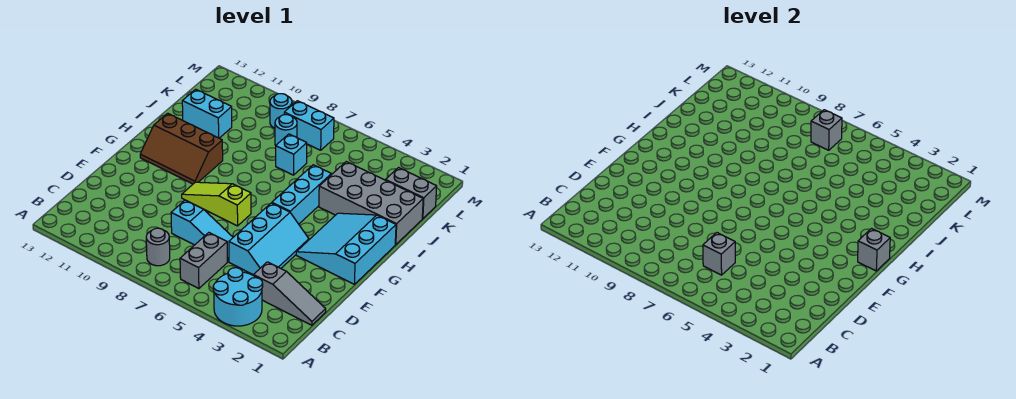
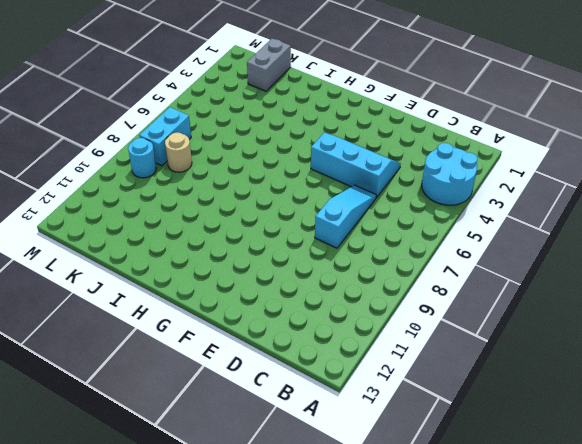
tan round brick K8 level 1 -> cyan round brick K8 level 1
none -> grey brick B6:C6 level 1
none -> grey round brick B8 level 1
none -> grey slope C1:C3 level 1 top 3

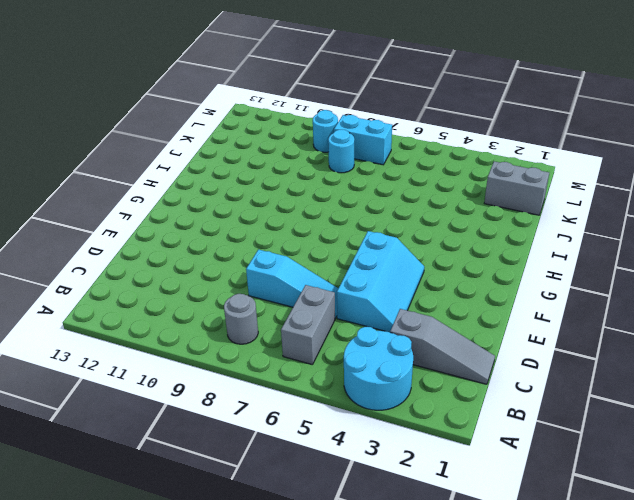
none -> cyan slope F1:H3 level 1 top 1
none -> lime slope F7:F9 level 1 top 7
none -> cyan brick G5:I5 level 1

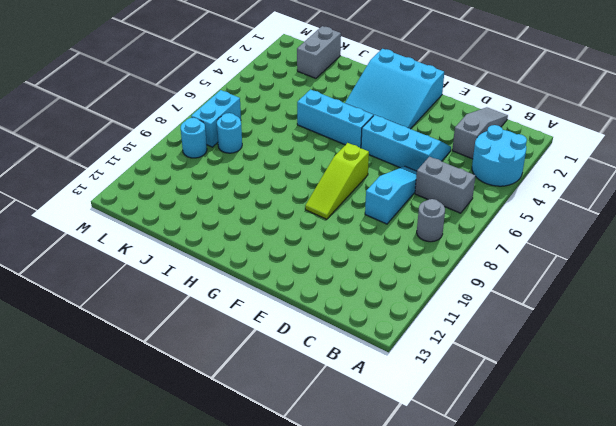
none -> brown slope G10:H12 level 1 top H
none -> grey brick I1:J4 level 1
none -> cyan brick J7 level 1

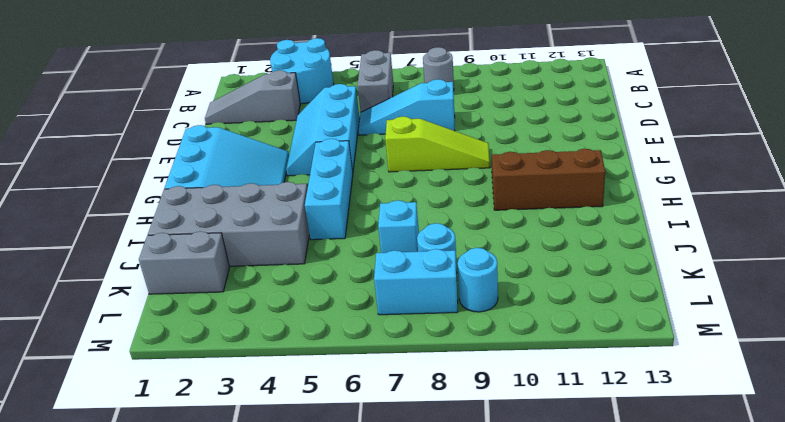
none -> cyan brick J11:J12 level 1
none -> grey brick C6 level 2
none -> grey brick G1 level 2

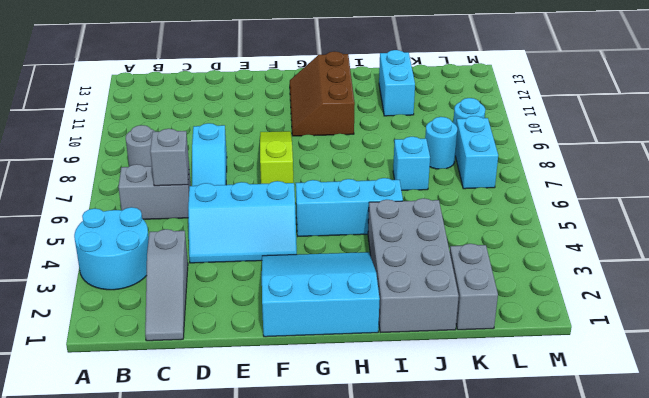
none -> grey brick G1 level 2
none -> grey brick L7 level 2

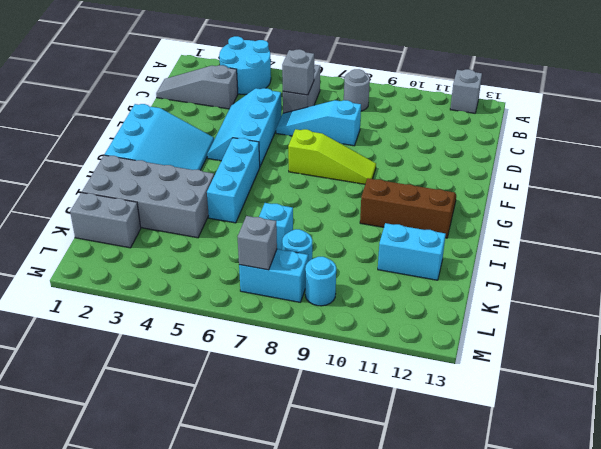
grey brick A12 level 1 -> grey brick G1 level 2

